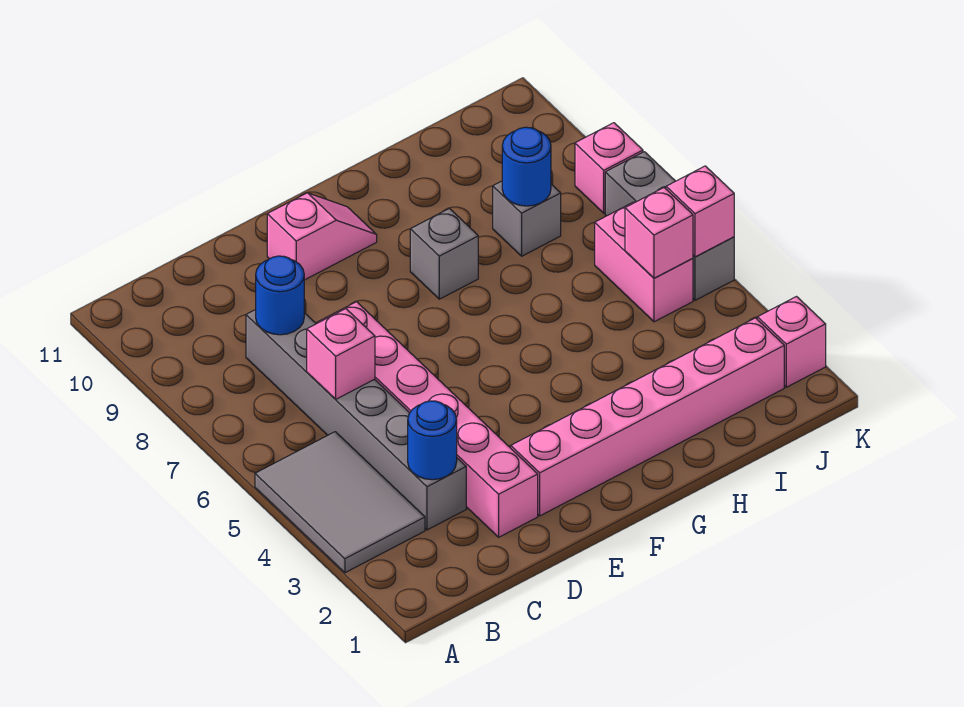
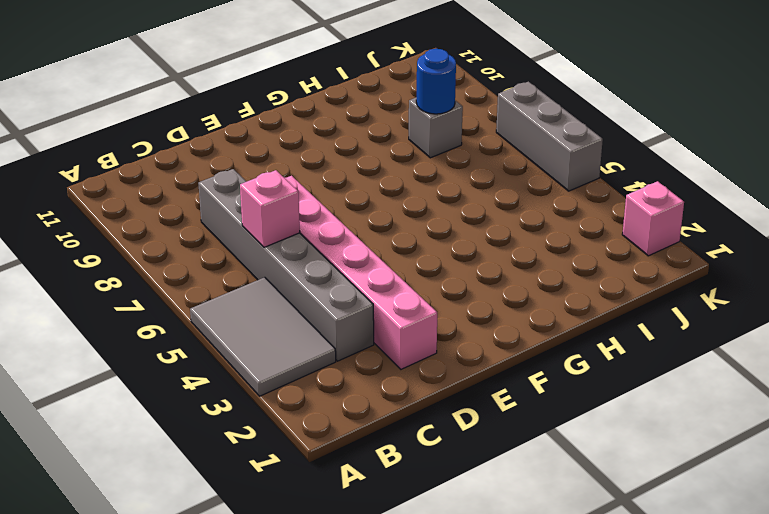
none -> pink brick E2:J2 level 1
none -> pink slope E10:F10 level 1 top E
none -> grey brick G8 level 1

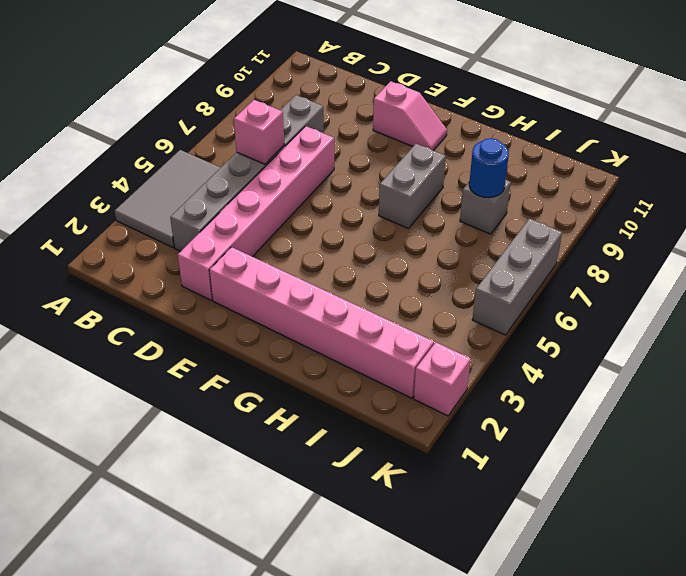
grey brick G7:G8 level 1 -> grey brick G8 level 1
none -> pink brick J5:J6 level 1
none -> pink brick K8 level 1
none -> blue round brick C3 level 2

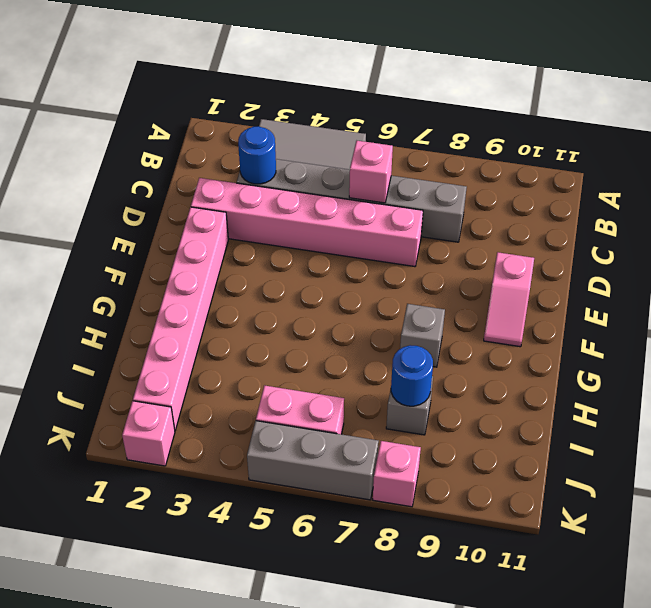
none -> blue round brick C8 level 2
none -> pink brick J5 level 2
none -> pink brick K5 level 2

